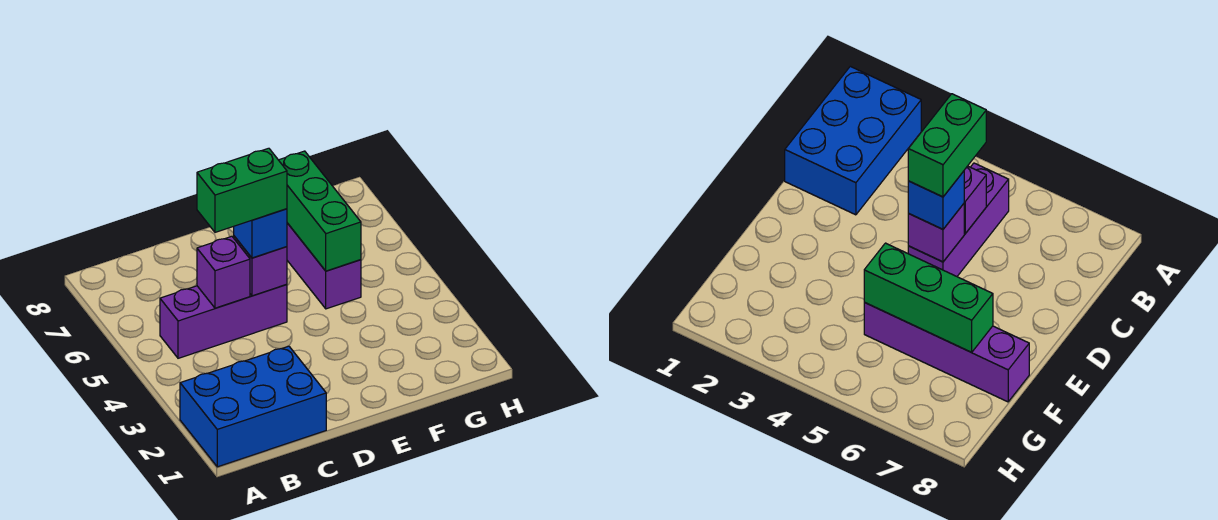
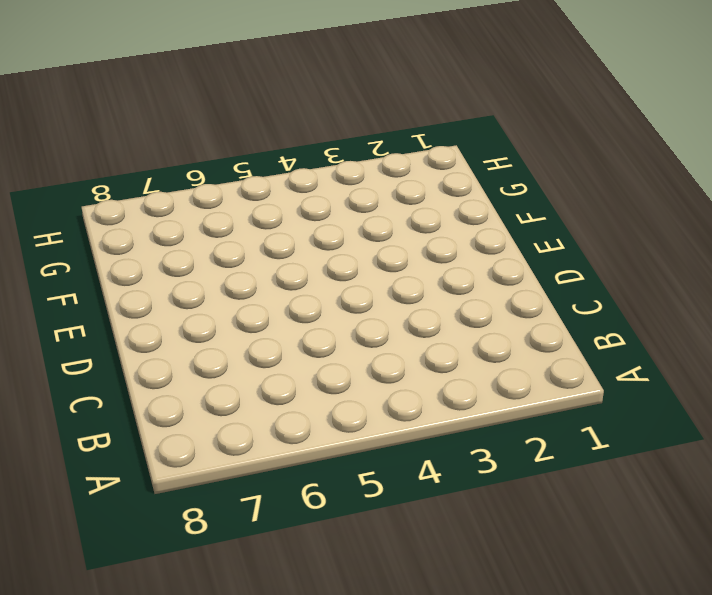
none -> blue brick A1:C2 level 1
none -> purple brick B5:D5 level 1

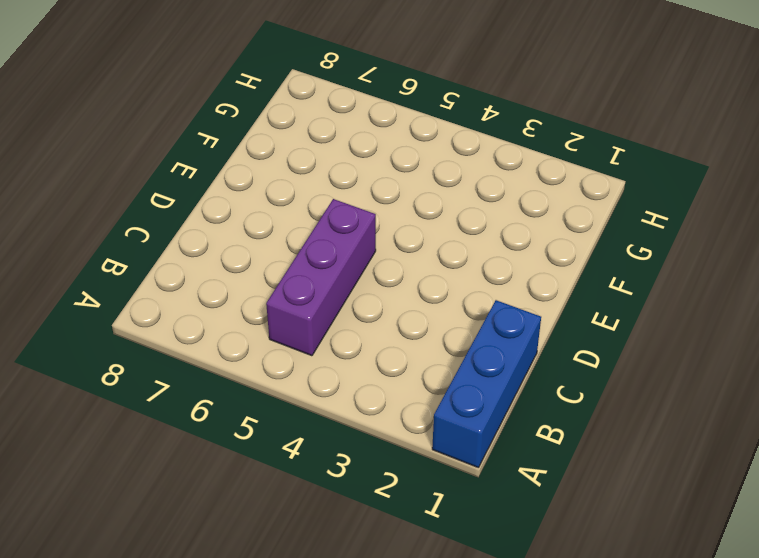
blue brick A1:C1 level 1 -> blue brick A1:C2 level 1
none -> purple brick F5:F8 level 1
none -> purple brick C5 level 2

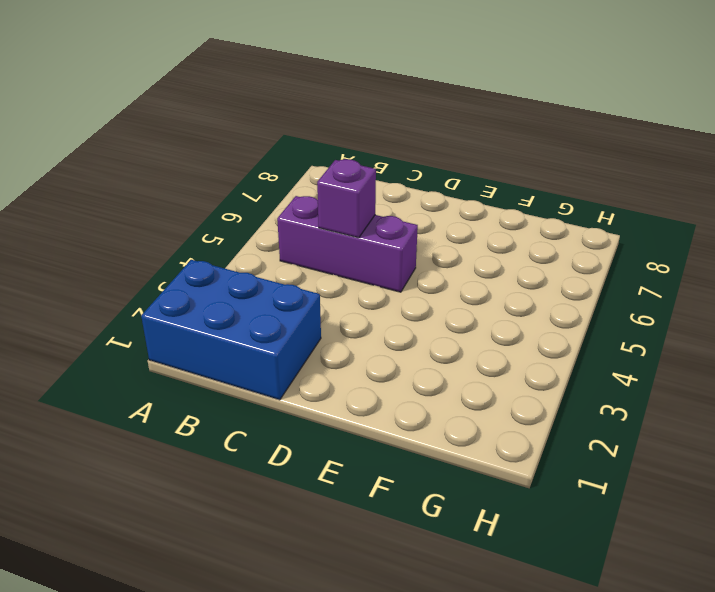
none -> purple brick F5:F8 level 1
none -> purple brick D5 level 2

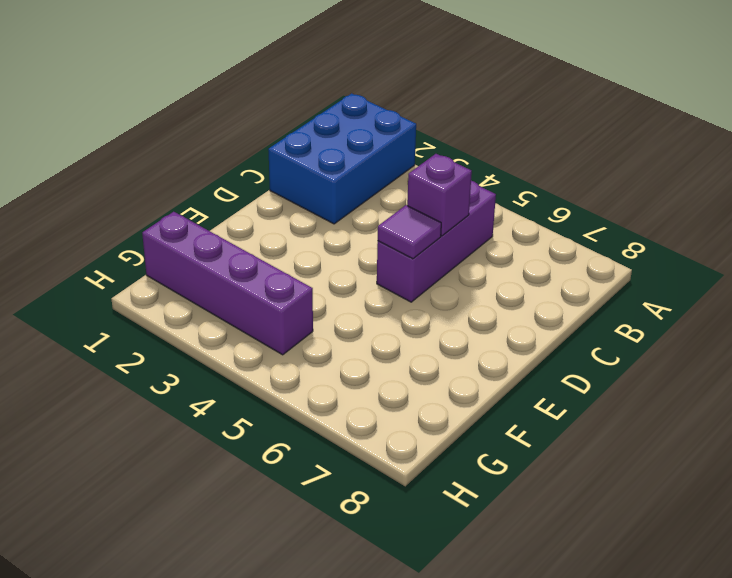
purple tile D5 level 2 -> purple brick D5 level 2
purple brick G1:G4 level 1 -> purple brick F5:F8 level 1
none -> green brick F5:F7 level 2
none -> blue brick D5 level 3

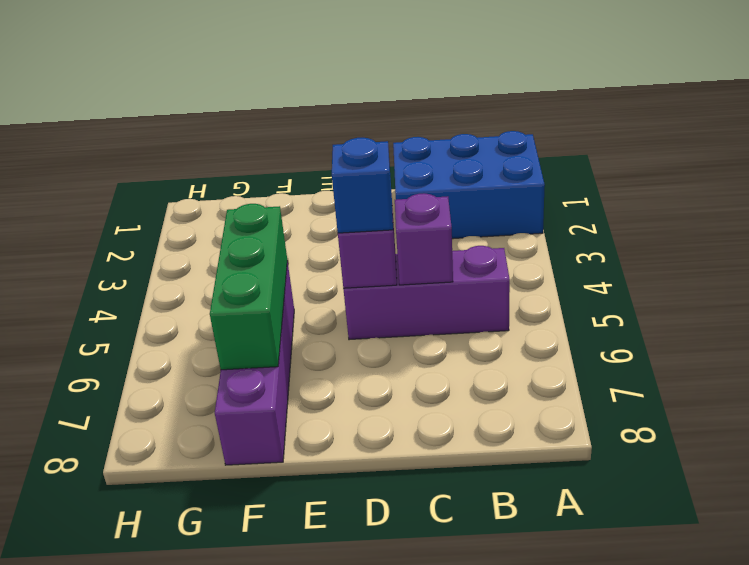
none -> green brick C5:D5 level 4

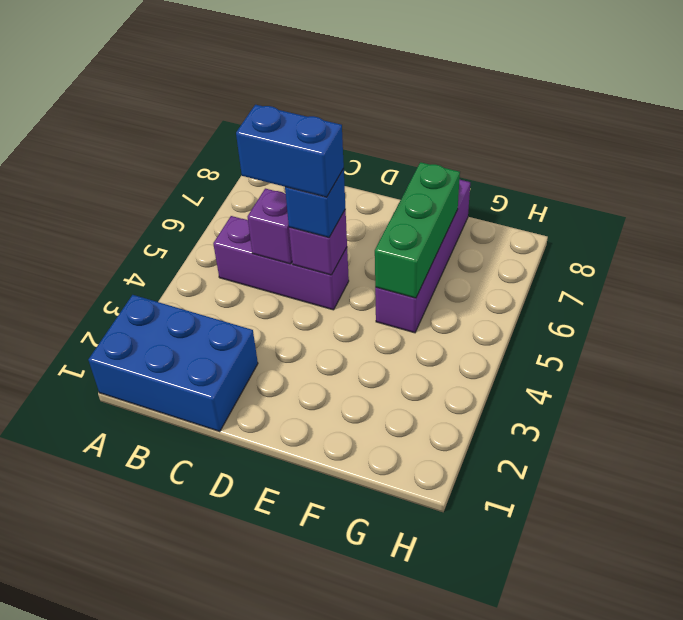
blue brick C5:D5 level 4 -> green brick C5:D5 level 4

